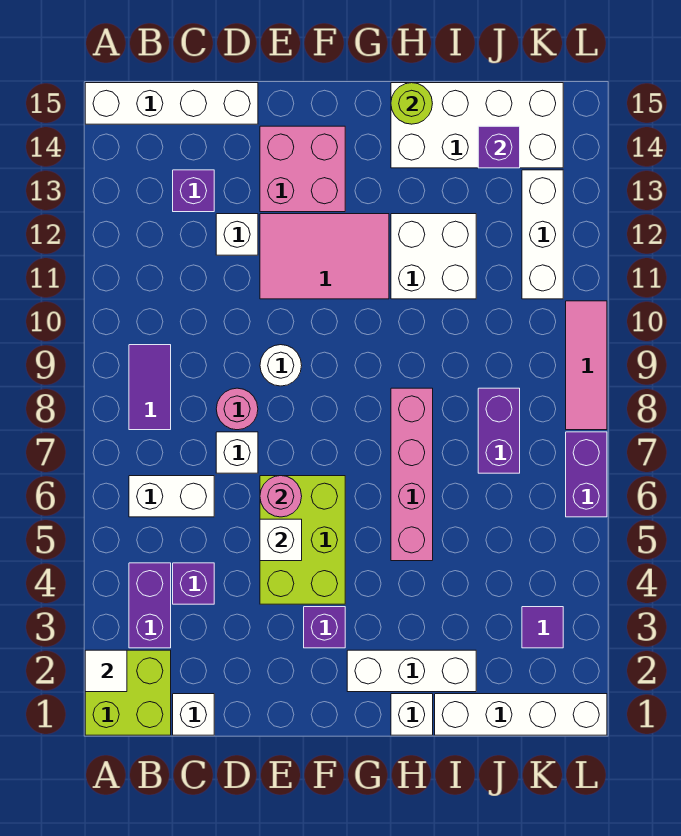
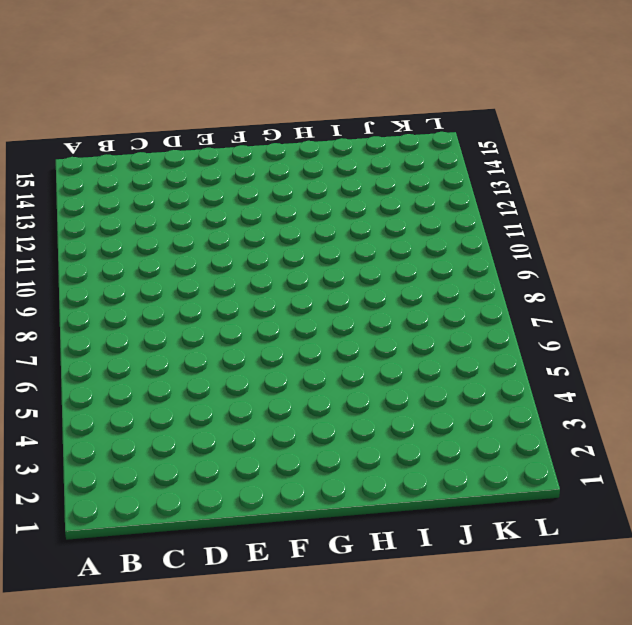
none -> lime brick A1:B2 level 1
none -> white brick A15:D15 level 1
none -> purple brick B3:B4 level 1
none -> white brick B6:C6 level 1

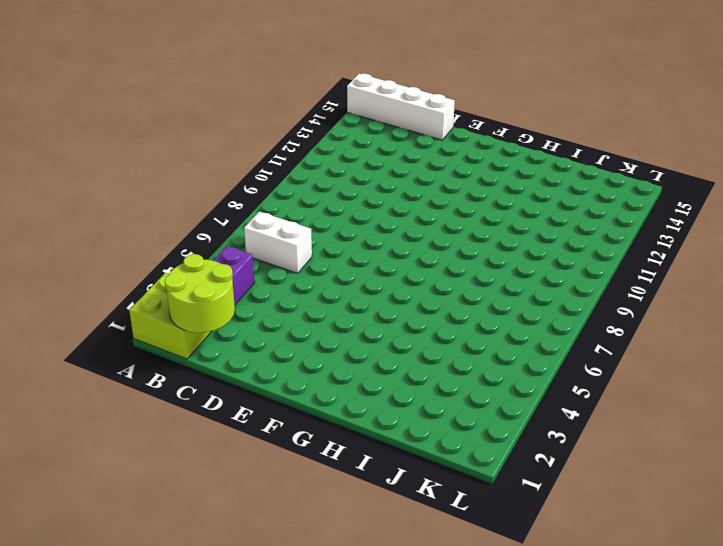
lime round brick B1:C2 level 2 -> none
none -> purple tile B8:B9 level 1
none -> white brick C1 level 1
none -> purple brick C4 level 1
none -> purple brick C13 level 1

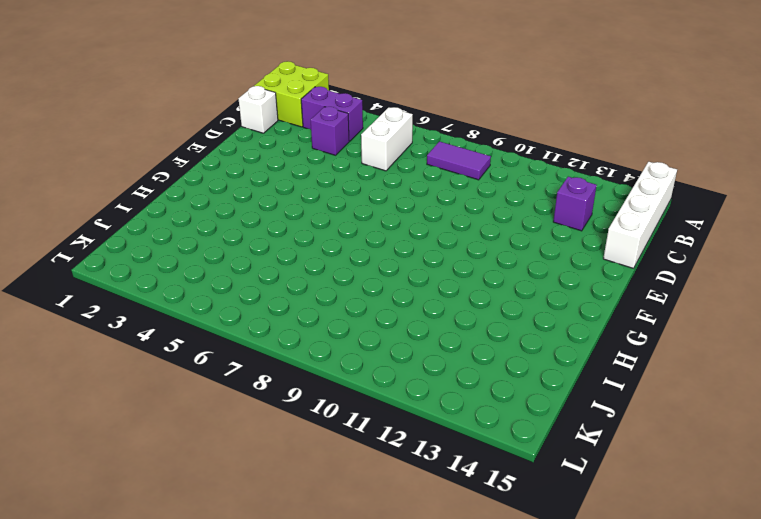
none -> white brick D7 level 1
none -> pink round brick D8 level 1
none -> white brick D12 level 1
none -> lime brick E4:F6 level 1

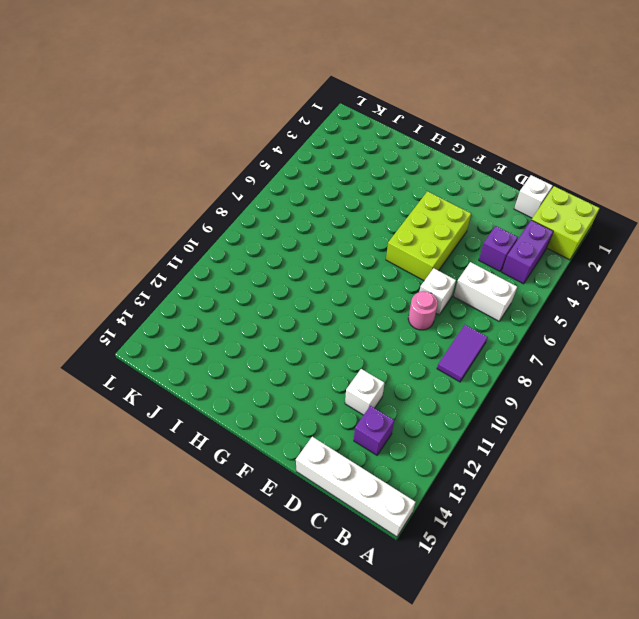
none -> white round brick E9 level 1
none -> pink tile E11:G12 level 1
none -> pink brick E13:F14 level 1
none -> purple brick F3 level 1

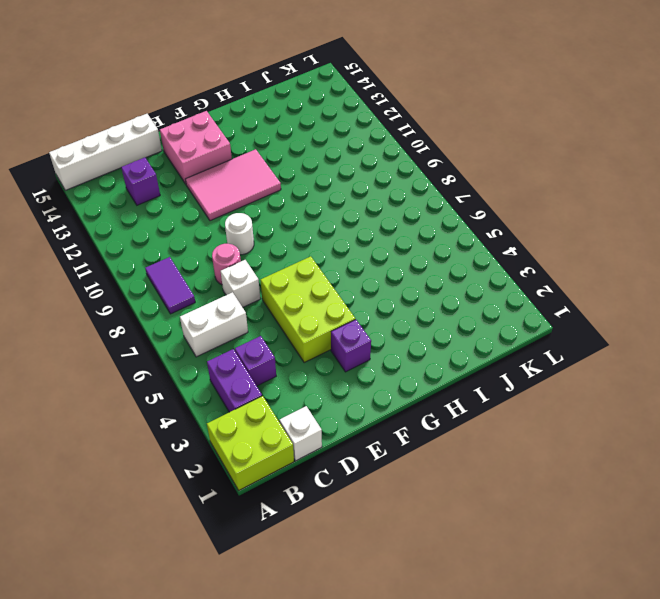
none -> white brick D12 level 1
none -> white brick G2:I2 level 1
none -> white brick H1 level 1
none -> pink brick H5:H8 level 1

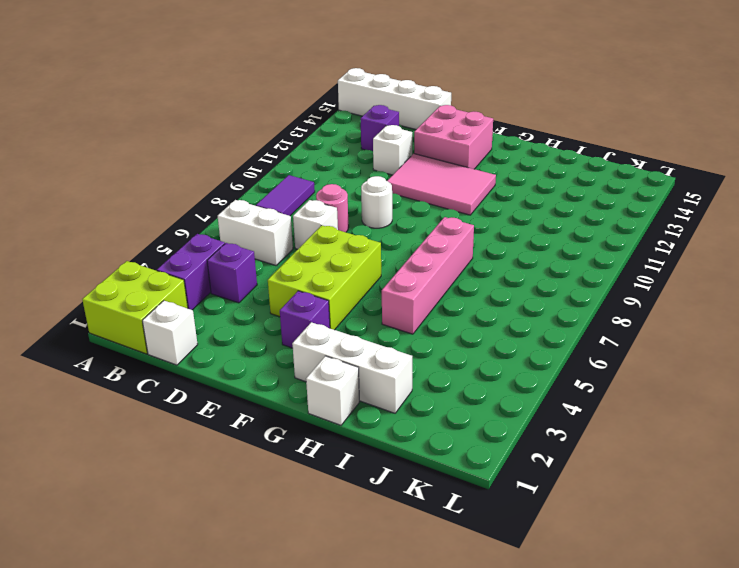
none -> white brick H11:I12 level 1
none -> white brick H14:K15 level 1
none -> white brick I1:L1 level 1
none -> purple brick J7:J8 level 1

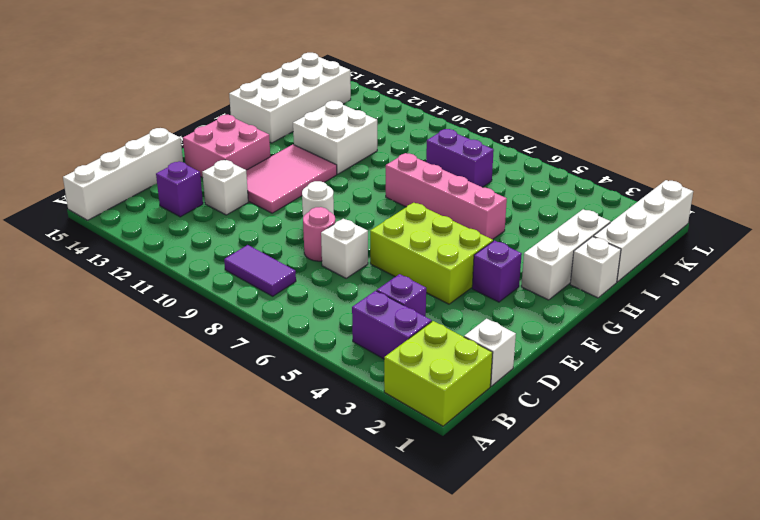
none -> white brick B6:C6 level 1
none -> purple tile K3 level 1
none -> white brick K11:K13 level 1
none -> purple brick L6:L7 level 1

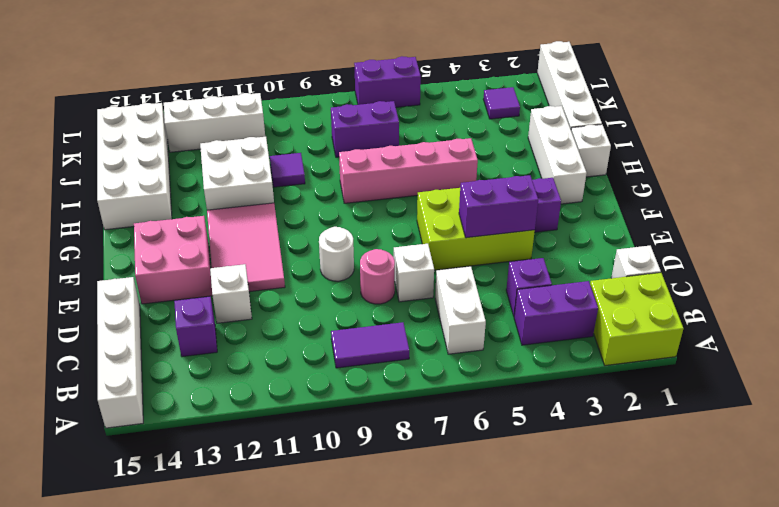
purple brick E4:E5 level 2 -> white brick E5 level 2
purple tile I10 level 1 -> none
none -> pink tile L8:L10 level 1
none -> white tile A2 level 2
none -> pink round brick E6 level 2
none -> lime round brick H15 level 2

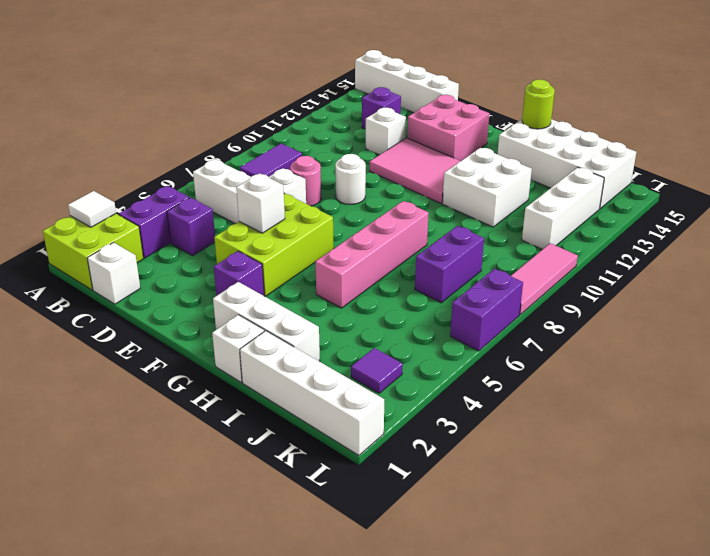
none -> pink round brick E6 level 2
none -> purple brick J14 level 2

